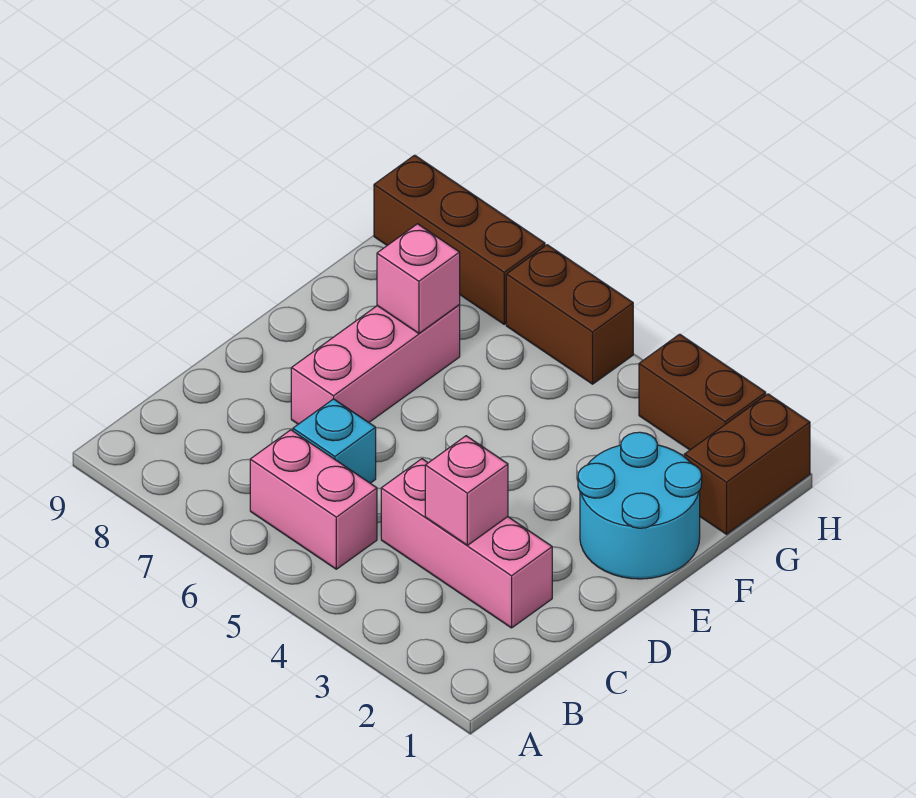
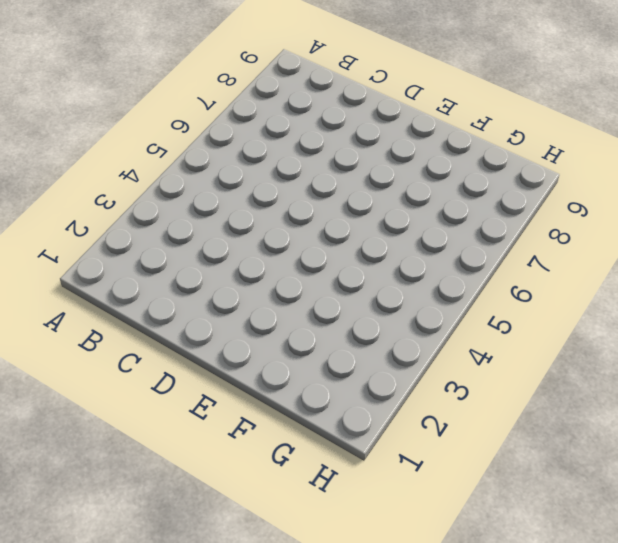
none -> pink brick B5:B6 level 1
none -> pink brick C2:C4 level 1

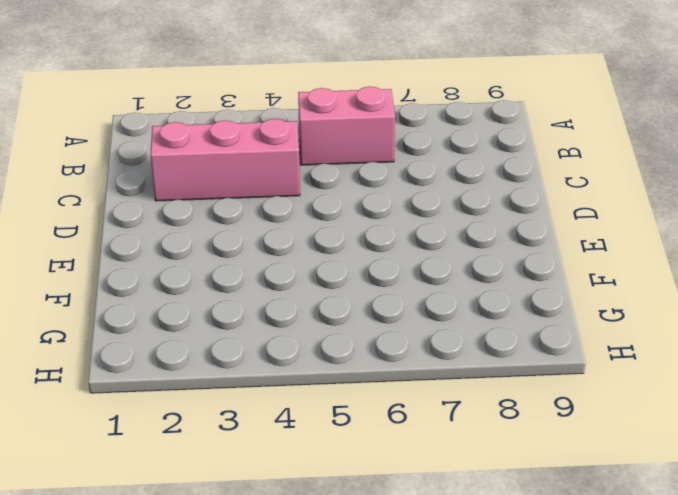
none -> cyan brick C6 level 1
none -> pink brick D7:F7 level 1

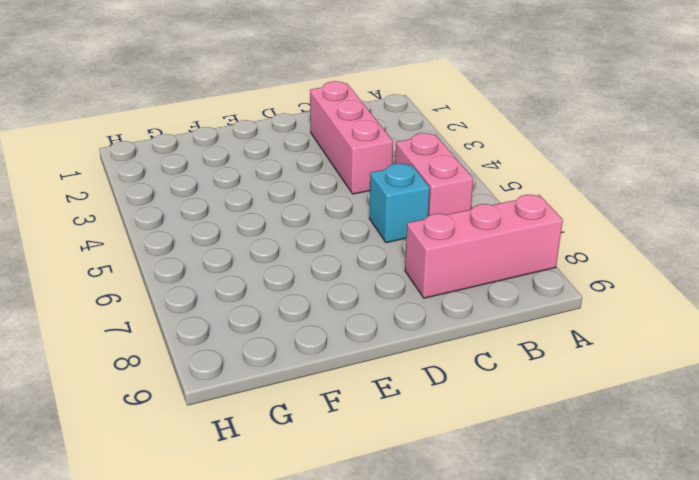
pink brick A8:C8 level 1 -> pink brick D7:F7 level 1
none -> cyan round brick E1:F2 level 1
none -> brown brick G1:H1 level 1

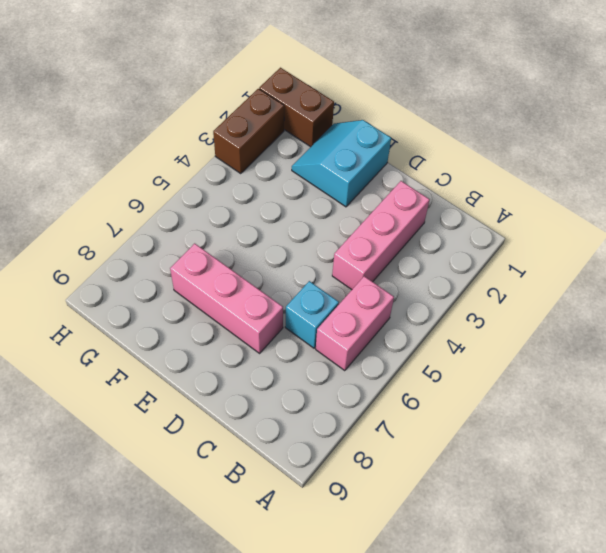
cyan slope E1:F2 level 1 top E -> cyan round brick E1:F2 level 1
none -> brown brick H5:H6 level 1
none -> brown brick H7:H9 level 1

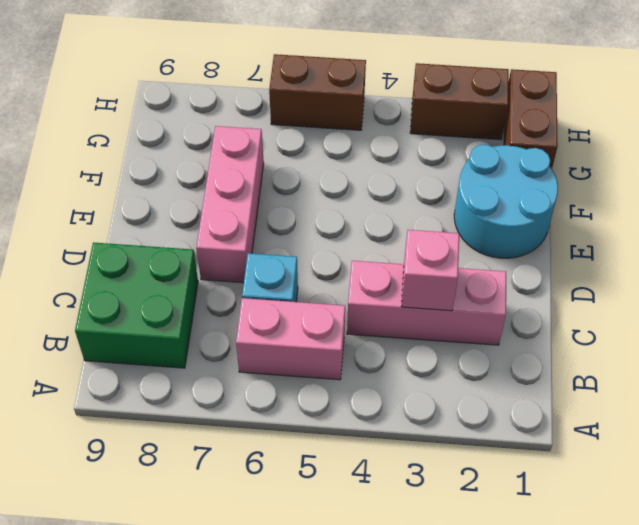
green brick B8:C9 level 1 -> none
none -> brown brick H7:H9 level 1
none -> pink brick F7 level 2

